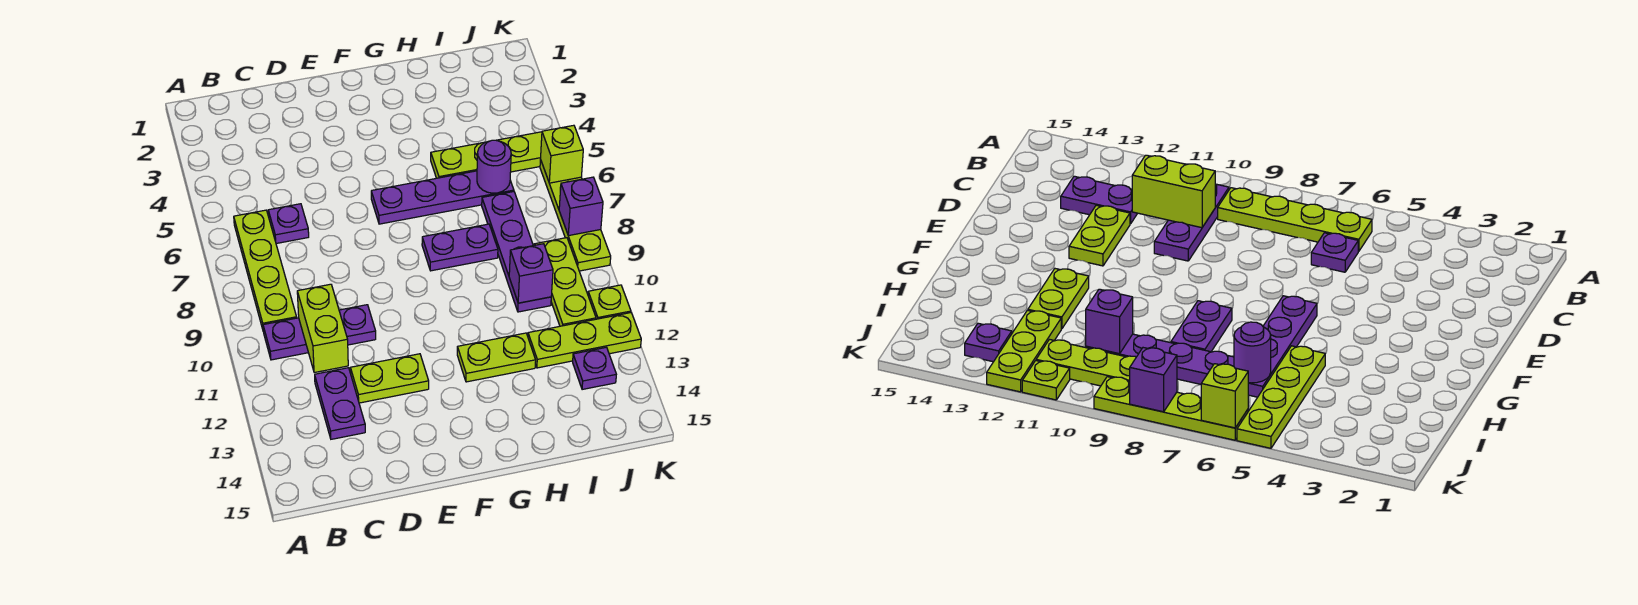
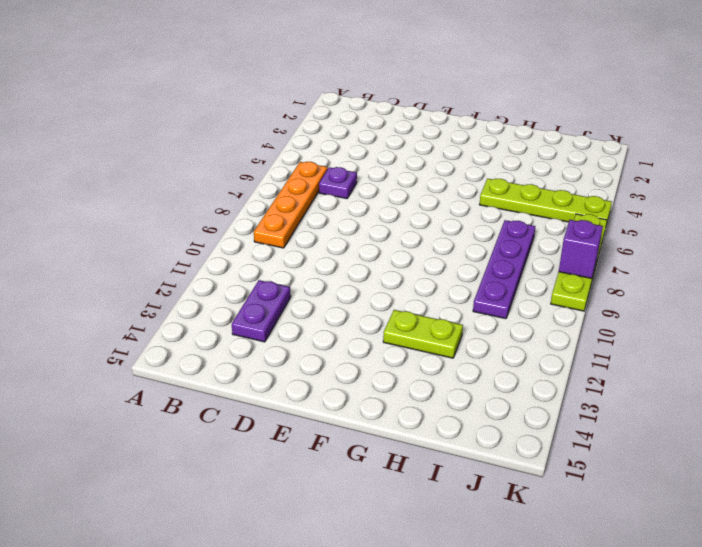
orange plate B6:B9 level 1 -> lime plate B6:B9 level 1
none -> purple plate B10:D10 level 1
none -> lime plate D12:E12 level 1
none -> purple plate F6:I6 level 1

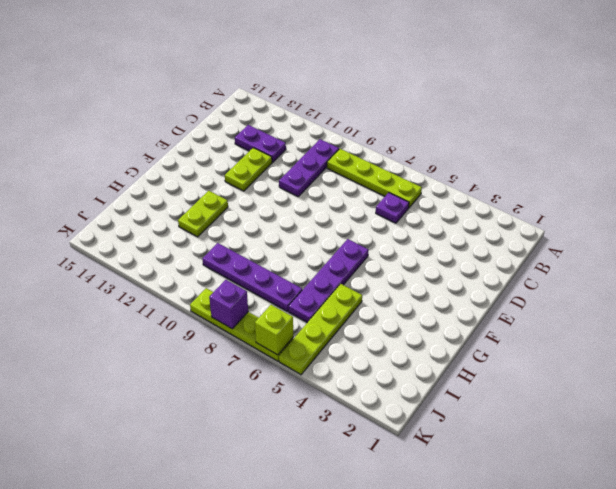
none -> purple plate G8:H8 level 1
none -> lime plate I12:K12 level 1
none -> lime plate J9:J11 level 1

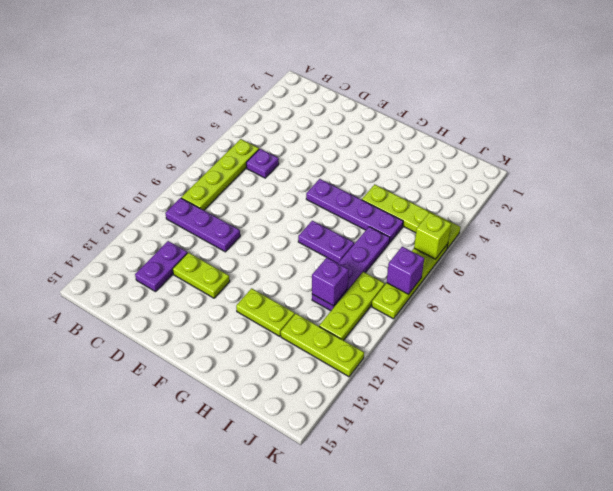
none -> purple plate J13 level 1
none -> lime plate K11 level 1
none -> lime brick C10:C11 level 2

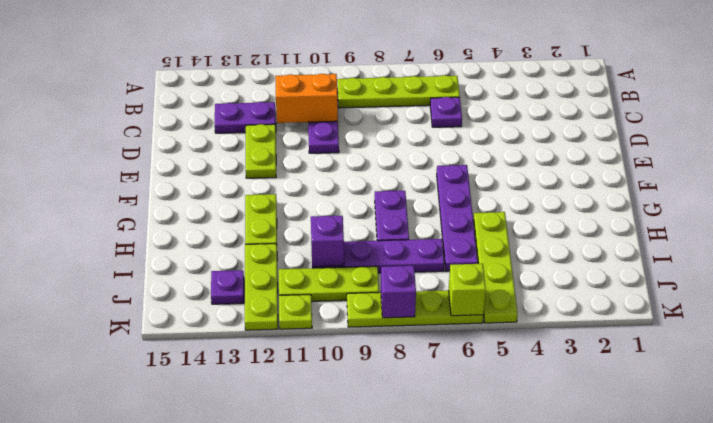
orange brick C10:C11 level 2 -> lime brick C10:C11 level 2
none -> purple round brick I6 level 2

